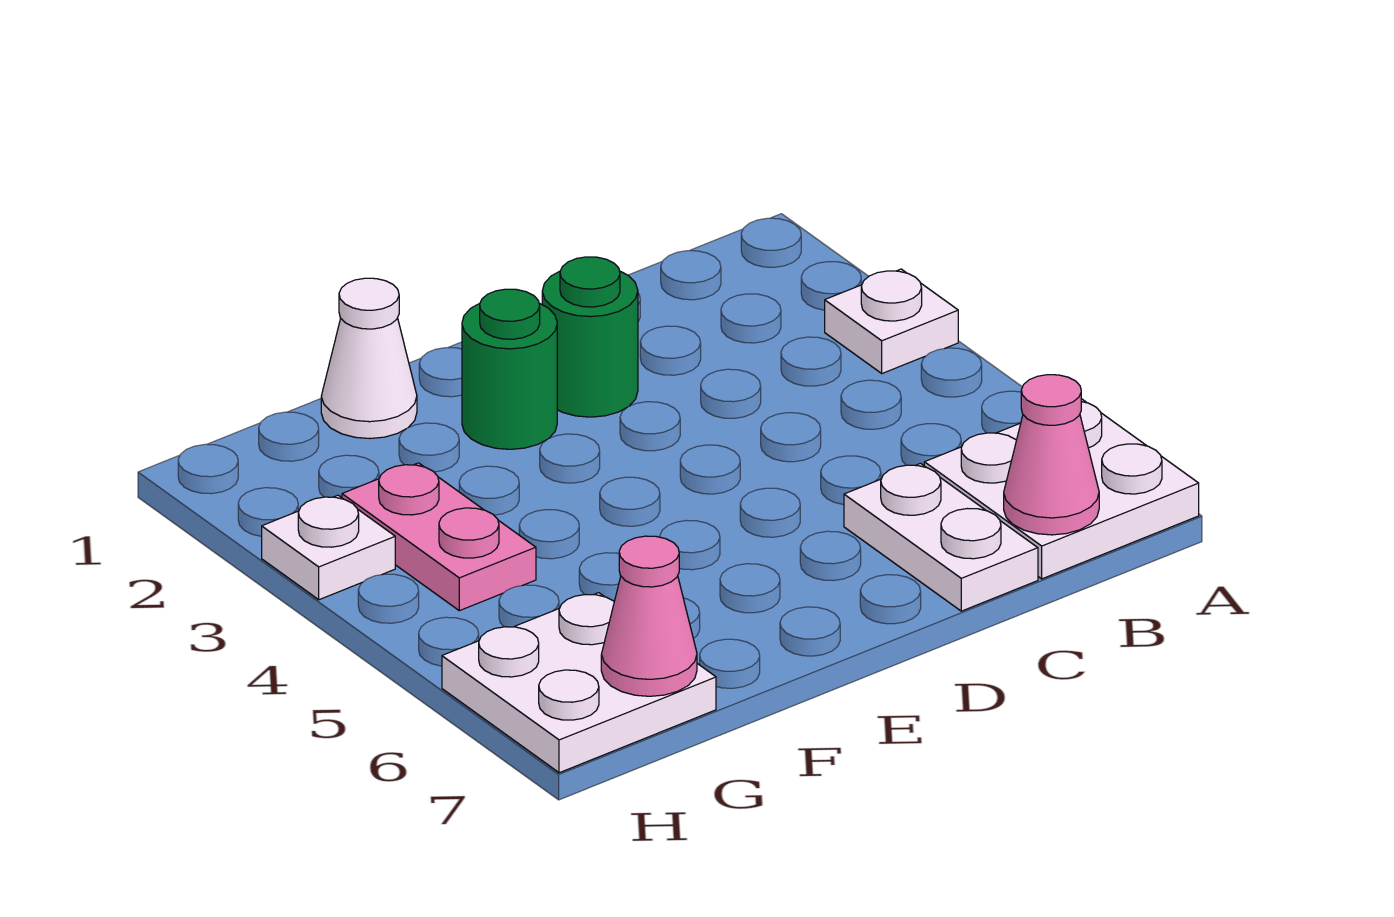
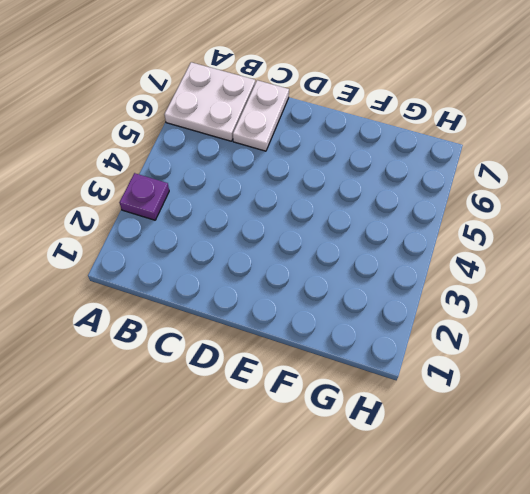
purple plate A3 level 1 -> white plate A3 level 1
none -> green round brick D2 level 1
none -> green round brick E2 level 1

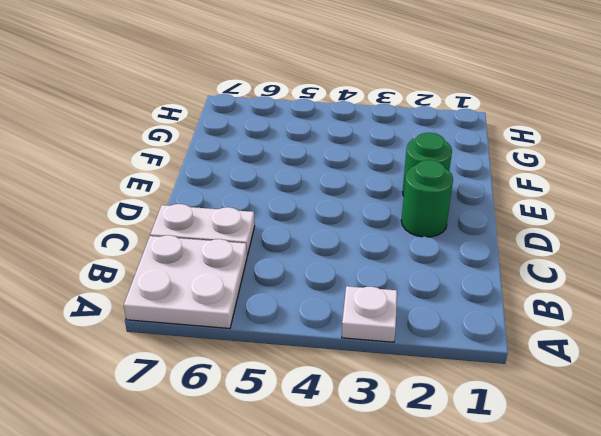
none -> white cone F1 level 1
none -> pink plate G3:G4 level 1

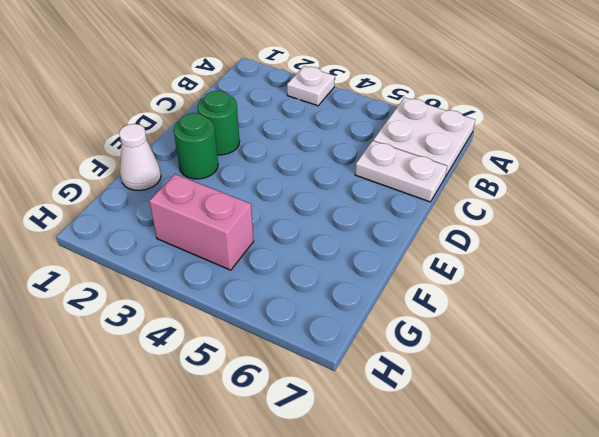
pink brick G3:G4 level 1 -> pink plate G3:G4 level 1
none -> white plate G6:H7 level 1
none -> white plate H3 level 1

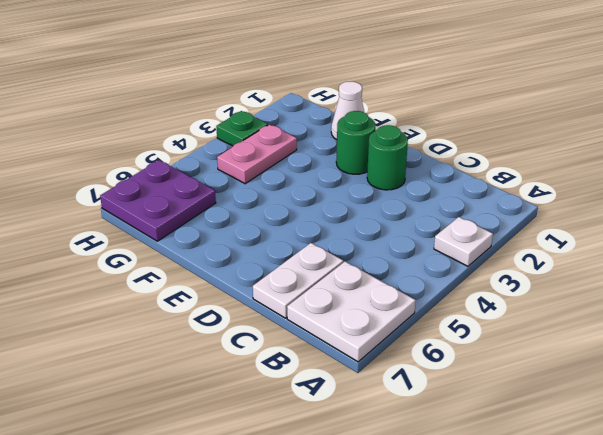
purple plate G6:H7 level 1 -> white plate G6:H7 level 1
green plate H3 level 1 -> white plate H3 level 1
none -> pink cone B7 level 2
none -> pink cone G7 level 2

